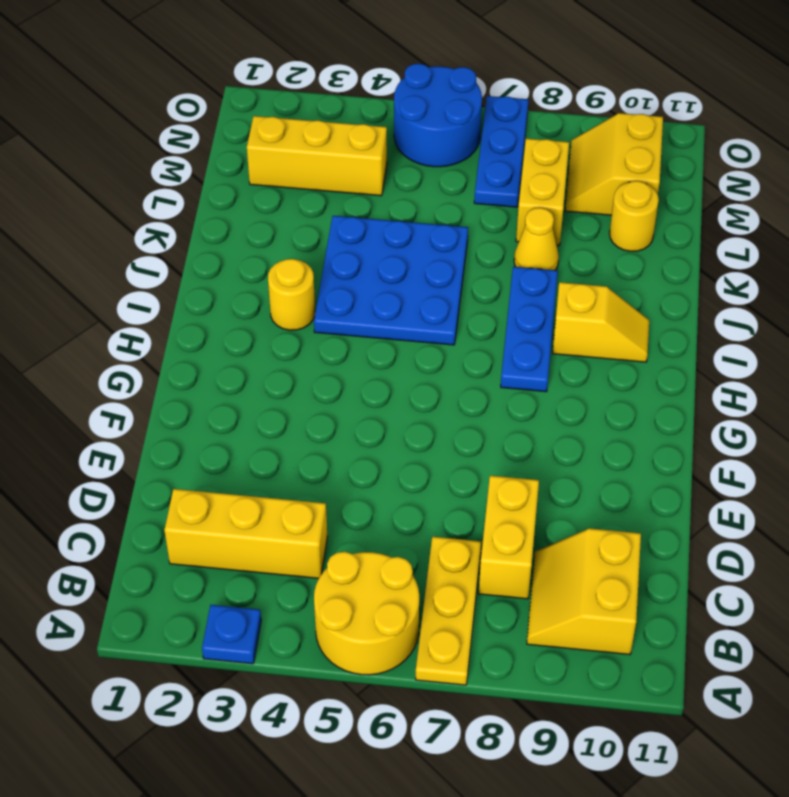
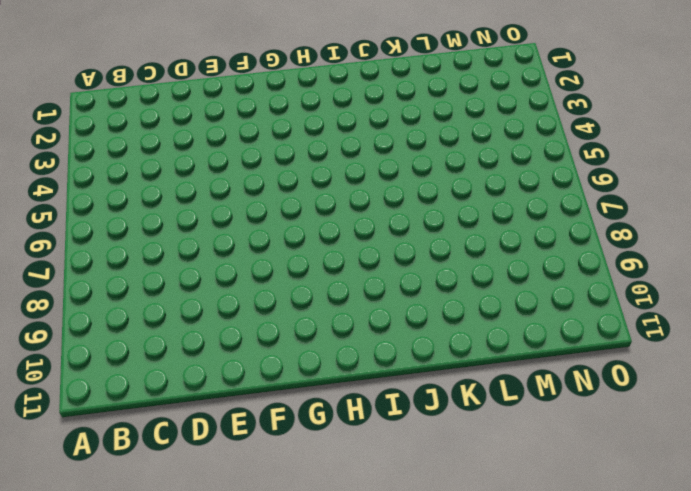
none -> blue plate A3 level 1
none -> yellow round brick A5:B6 level 1
none -> yellow plate A7:C7 level 1

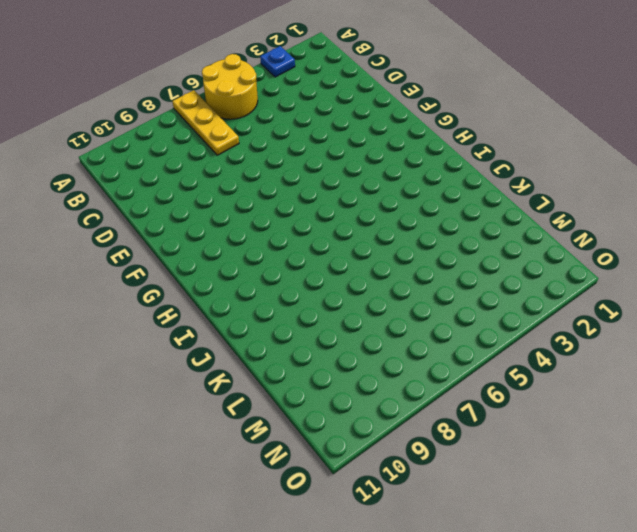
none -> yellow slope B9:C10 level 1 top 10
none -> yellow brick C2:C4 level 1
none -> yellow brick C8:D8 level 1

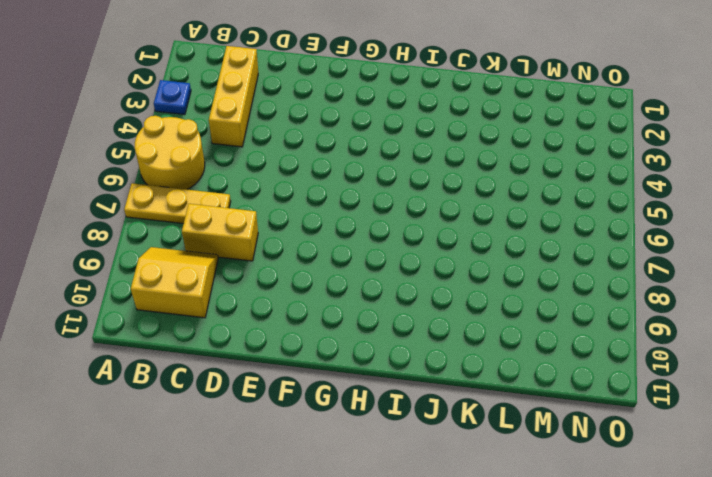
none -> blue plate H8:J8 level 1
none -> yellow round brick I3 level 1
none -> blue plate I4:K6 level 1

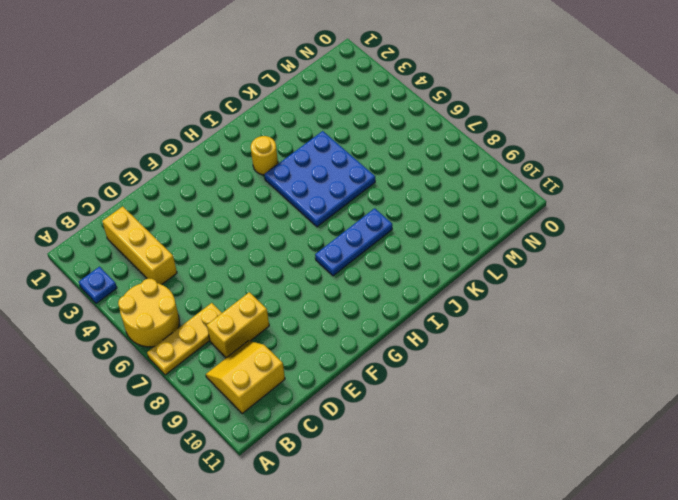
none -> yellow slope I9:I10 level 1 top 9
none -> yellow cone K8 level 1
none -> yellow brick L8:M8 level 1

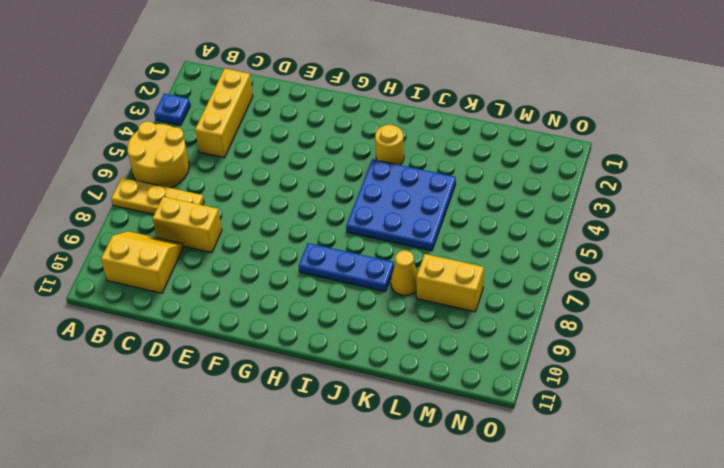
none -> yellow slope I9:I10 level 1 top 9
none -> yellow round brick L10 level 1
none -> yellow brick M2:M4 level 1

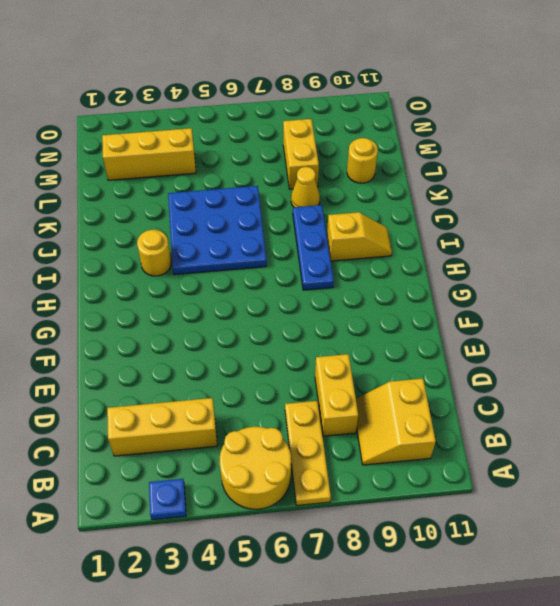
none -> blue plate M7:O7 level 1
none -> yellow slope M9:N10 level 1 top 10
none -> blue round brick N5:O6 level 1

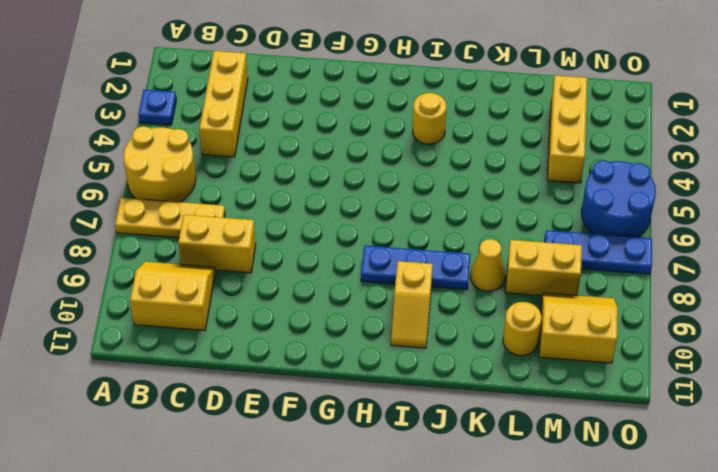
none -> blue plate I4:K6 level 1

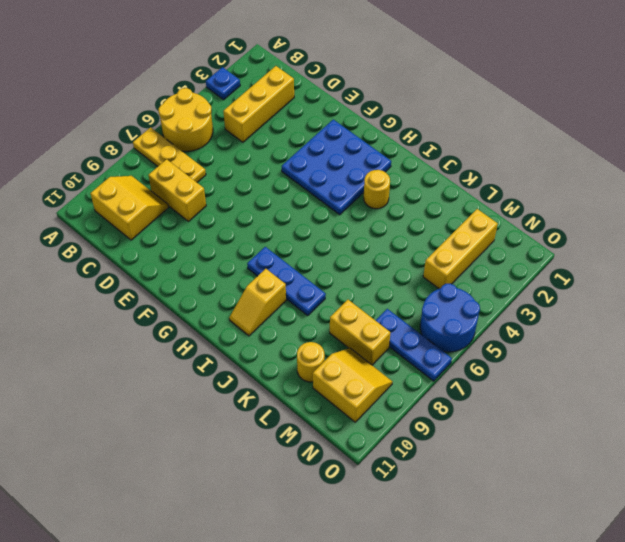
blue plate F2:H4 level 1 -> blue plate I4:K6 level 1
none -> yellow cone K8 level 1

